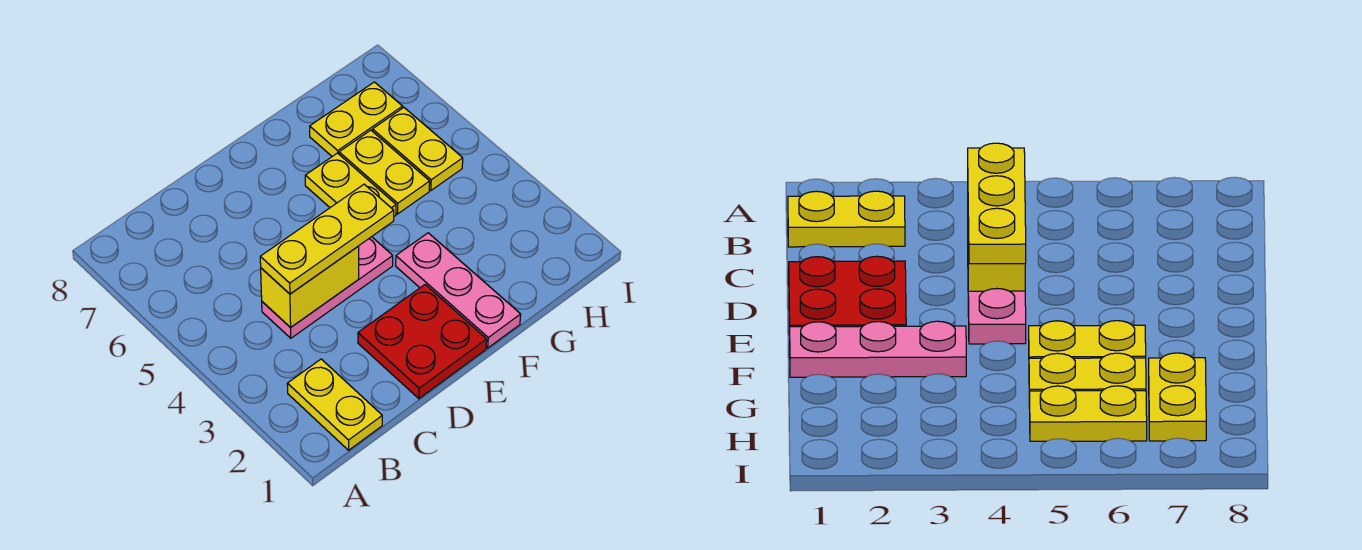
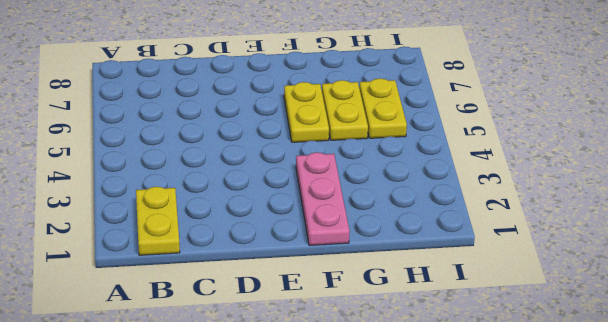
none -> pink plate C4:E4 level 1
none -> red plate D1:E2 level 1

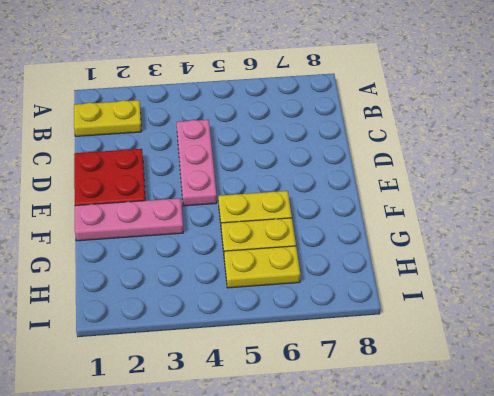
none -> yellow plate G7:H7 level 1
none -> yellow brick C4:D4 level 2

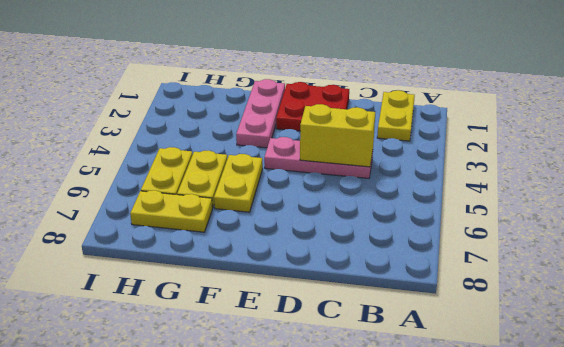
none -> yellow plate C4:E4 level 3

